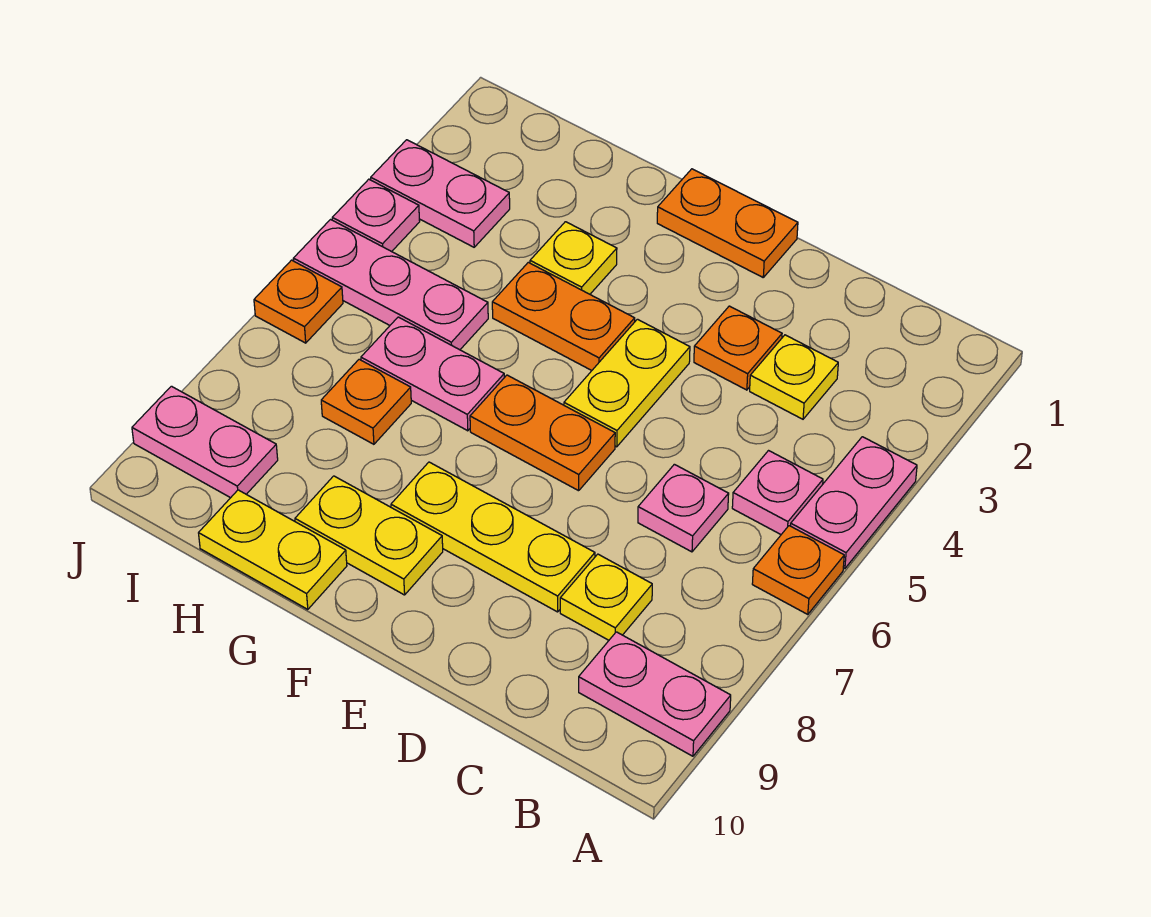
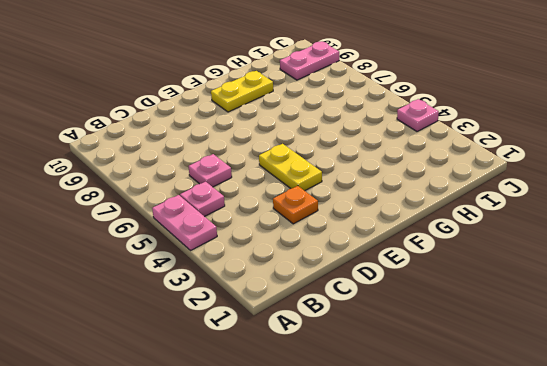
none -> orange plate A6 level 1
none -> pink plate A9:B9 level 1
none -> yellow plate C3 level 1

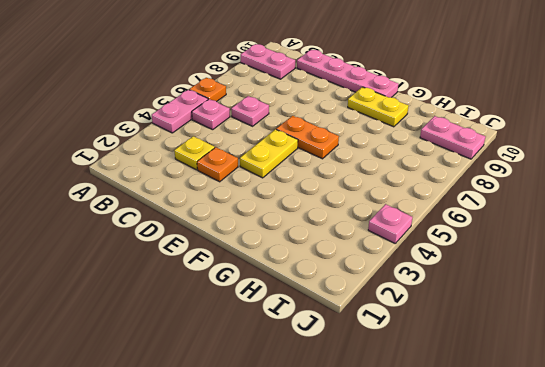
pink plate C10:F10 level 1 -> none
none -> yellow plate C8 level 1
none -> yellow plate D8:F8 level 1
none -> orange plate E1:F1 level 1

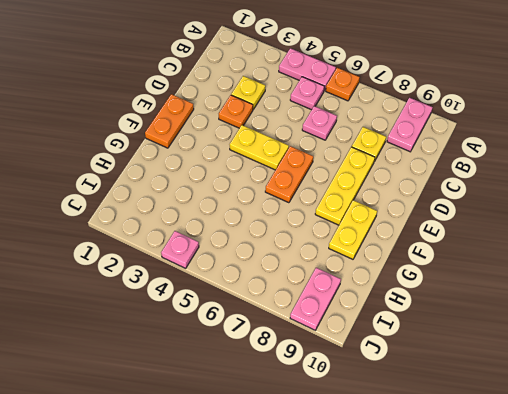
none -> orange plate F4:G4 level 1
none -> yellow plate G3 level 1
none -> pink plate G6:H6 level 1

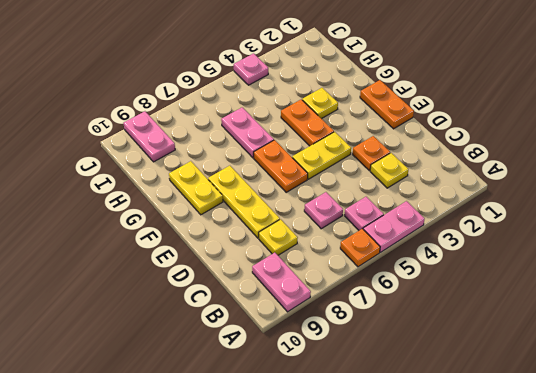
none -> yellow plate G10:H10 level 1
none -> pink plate H5:J5 level 1
none -> orange plate H7 level 1

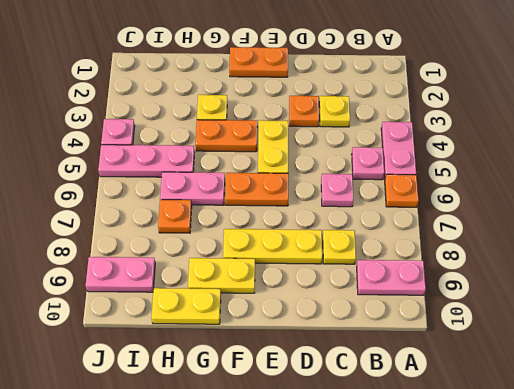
none -> pink plate I3:J3 level 1
none -> orange plate J6 level 1

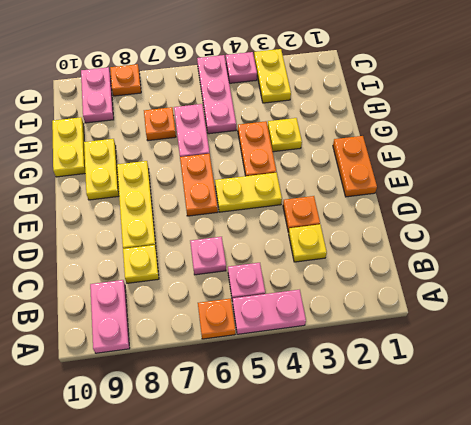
yellow plate I3:J3 level 1 -> pink plate I3:J3 level 1
orange plate J8 level 1 -> orange plate J6 level 1

